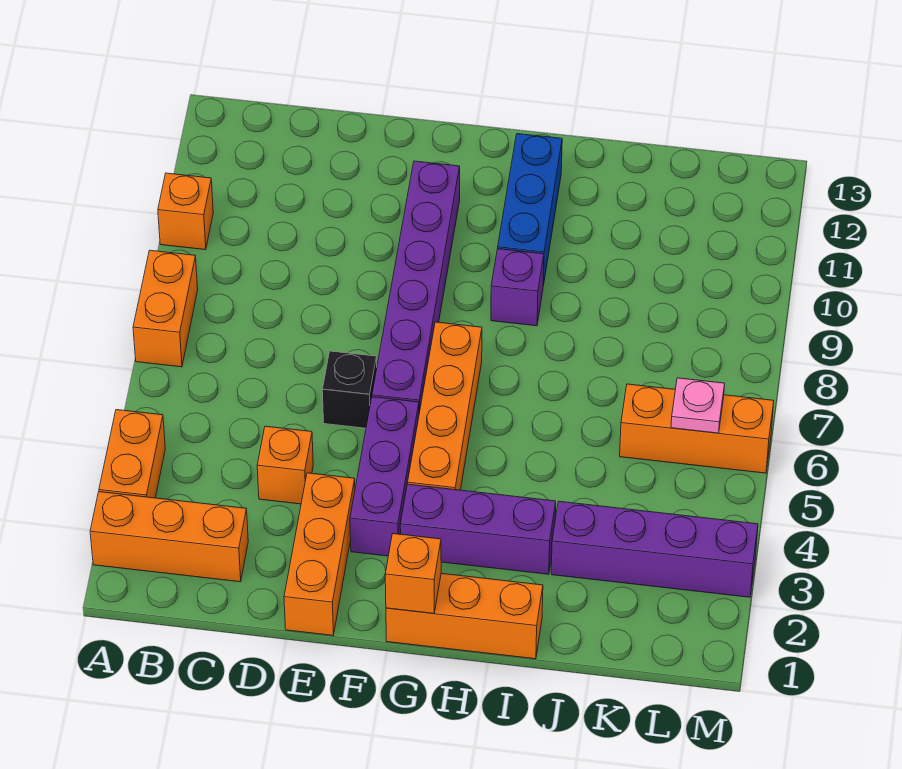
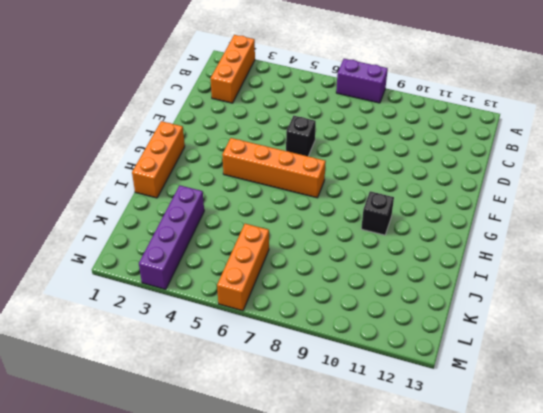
purple brick A7:A8 level 1 -> orange brick A7:A8 level 1
black brick H10 level 1 -> blue brick H10:H12 level 1
none -> orange brick A3:A4 level 1
none -> orange brick A10 level 1
none -> orange brick D4 level 1

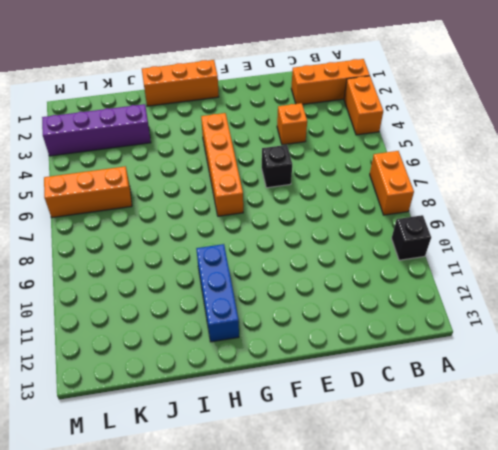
black brick A10 level 1 -> orange brick A10 level 1
none -> orange brick E1:E3 level 1
none -> purple brick F3:F5 level 1
none -> purple brick F6:F11 level 1

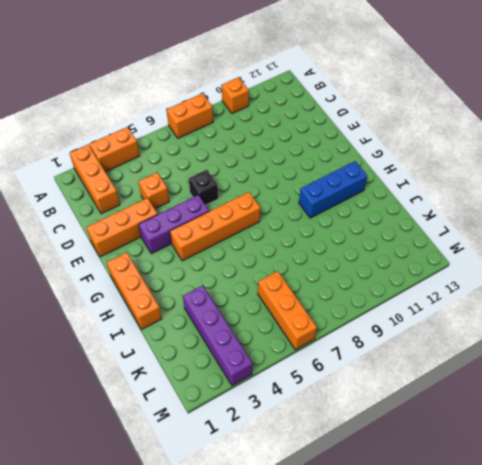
none -> purple brick F6:F11 level 1
none -> purple brick G3:I3 level 1
none -> purple brick H9 level 1

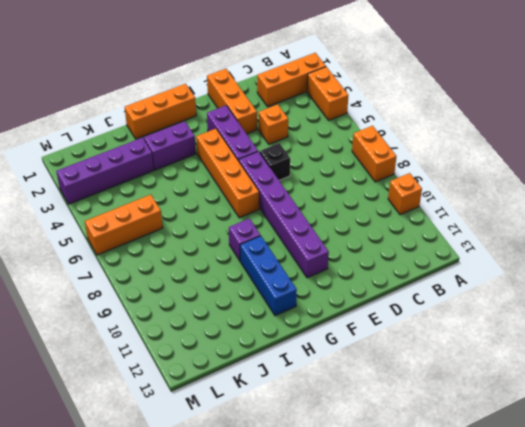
purple brick H3:I3 level 1 -> purple brick G3:I3 level 1
none -> orange brick G1 level 2
none -> pink plate L6 level 2

